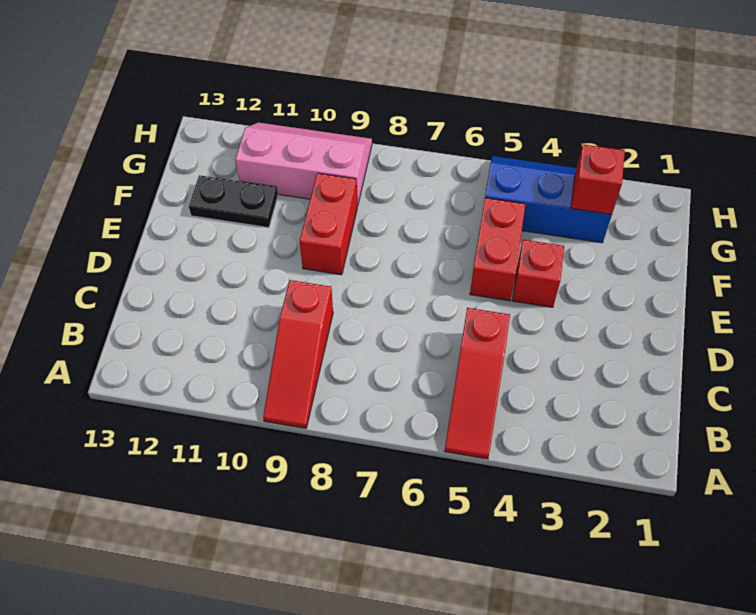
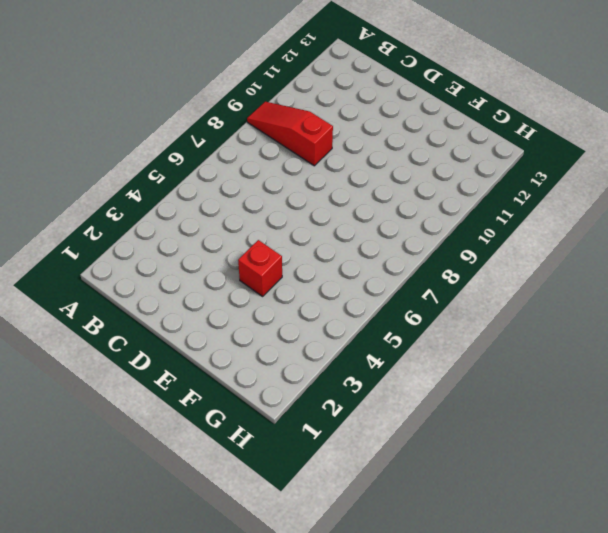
none -> red slope A5:C5 level 1 top C
none -> red brick E5:F5 level 1

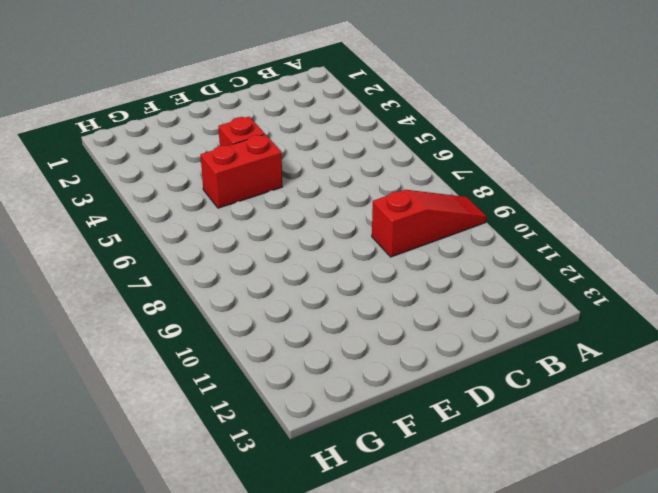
none -> red slope A5:C5 level 1 top C
none -> red brick E9:F9 level 1

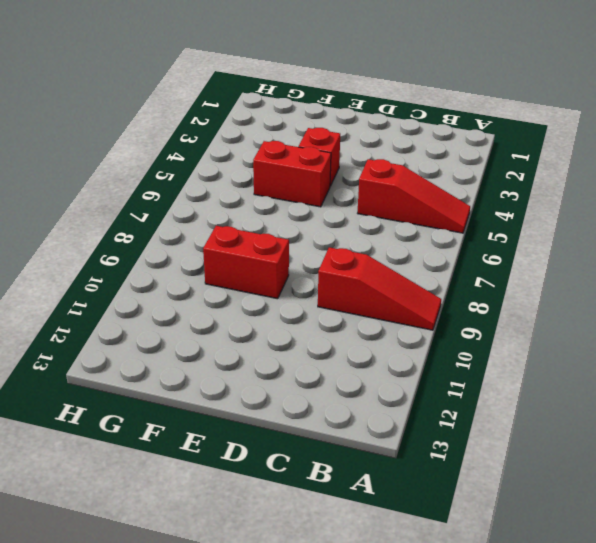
none -> black plate F11:F12 level 1
none -> blue slope G3:H5 level 1 top G

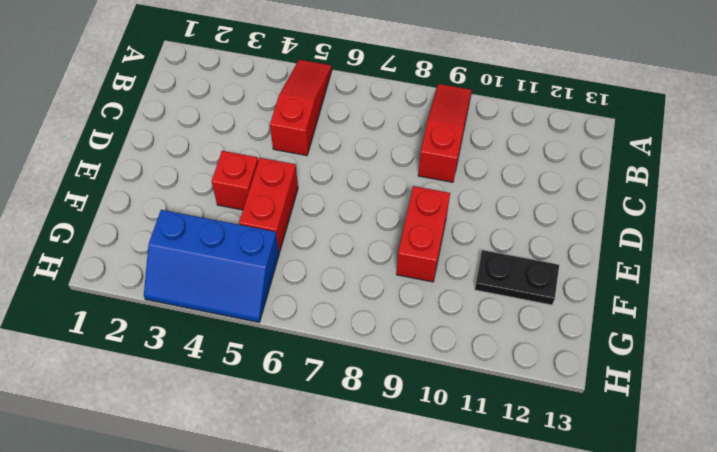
none -> pink slope G9:H11 level 1 top G
none -> red brick G3 level 2

